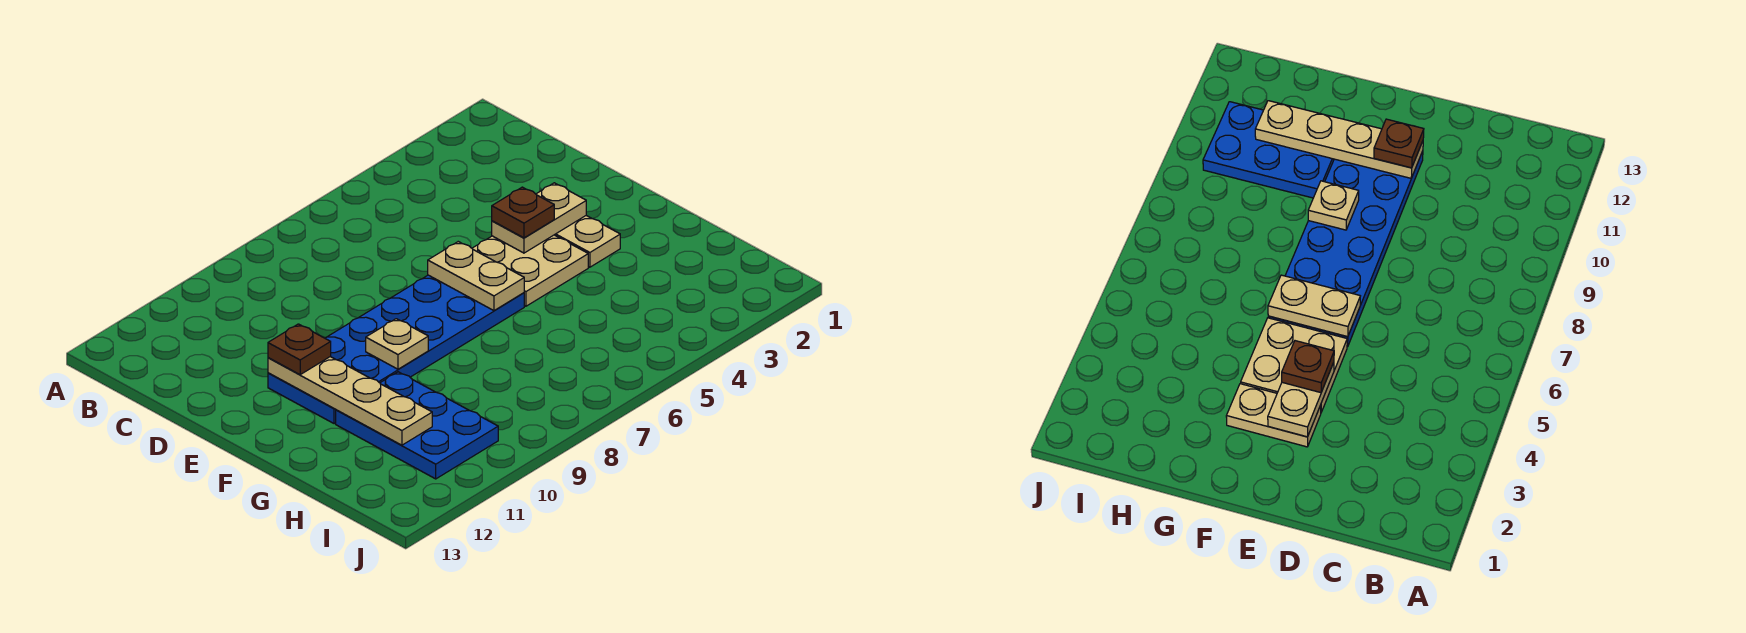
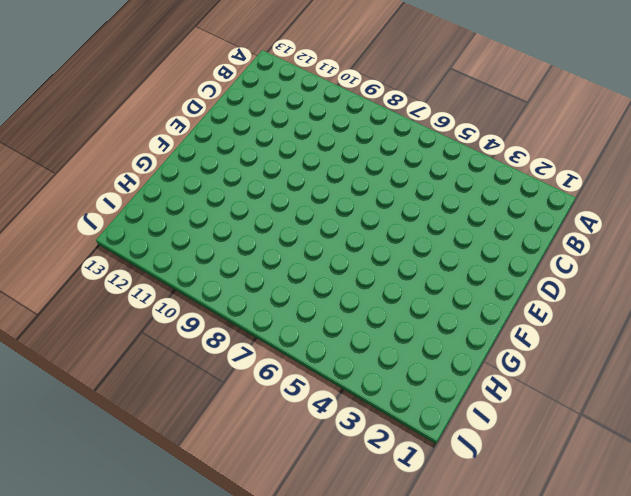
none -> tan plate E3:F3 level 1
none -> tan plate E4:F5 level 1

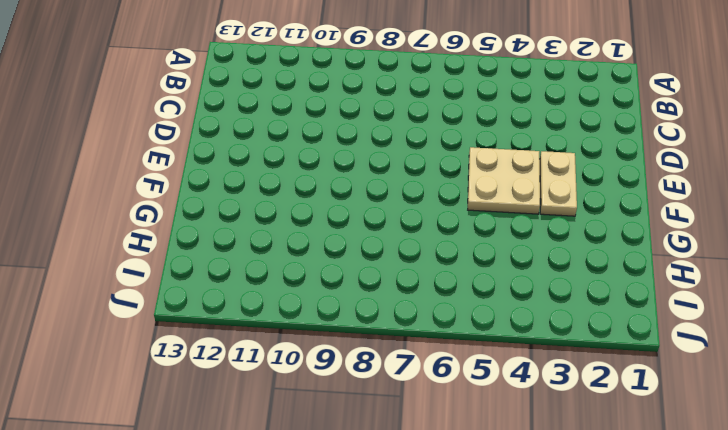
none -> blue plate E6:F11 level 1
none -> blue plate G10:I11 level 1

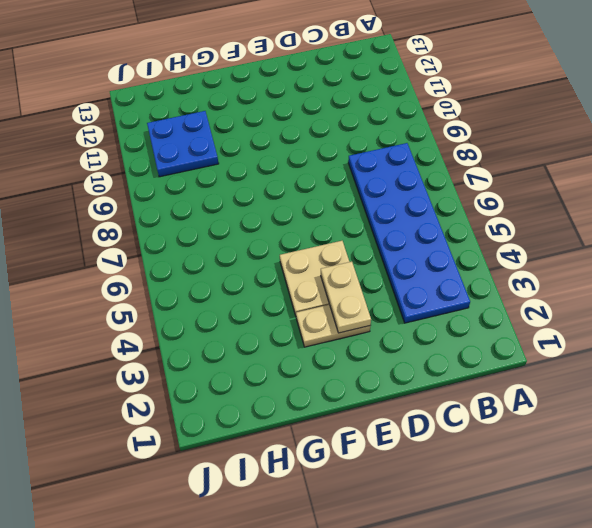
blue plate B3:C8 level 1 -> blue plate E6:F11 level 1
blue plate H10:I11 level 1 -> blue plate G10:I11 level 1
none -> tan plate E6:F6 level 2
none -> tan plate E11:H11 level 2

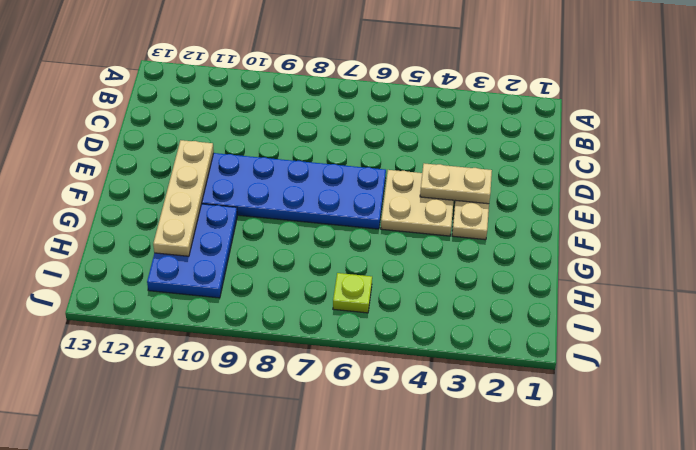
lime plate I6 level 1 -> none
none -> tan plate E6:F6 level 2
none -> tan plate F9 level 2

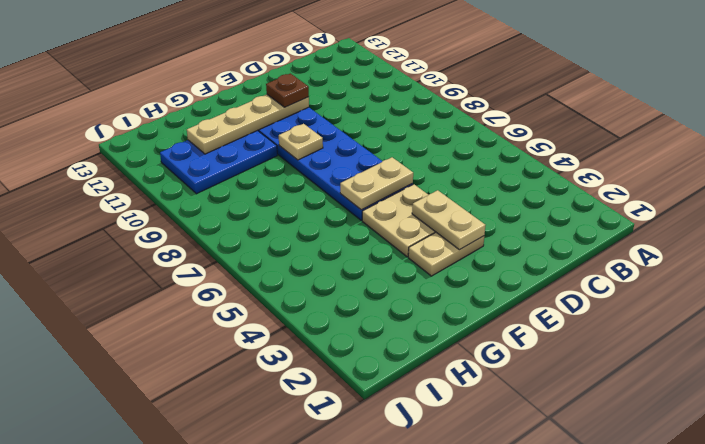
none -> brown plate E4 level 3

